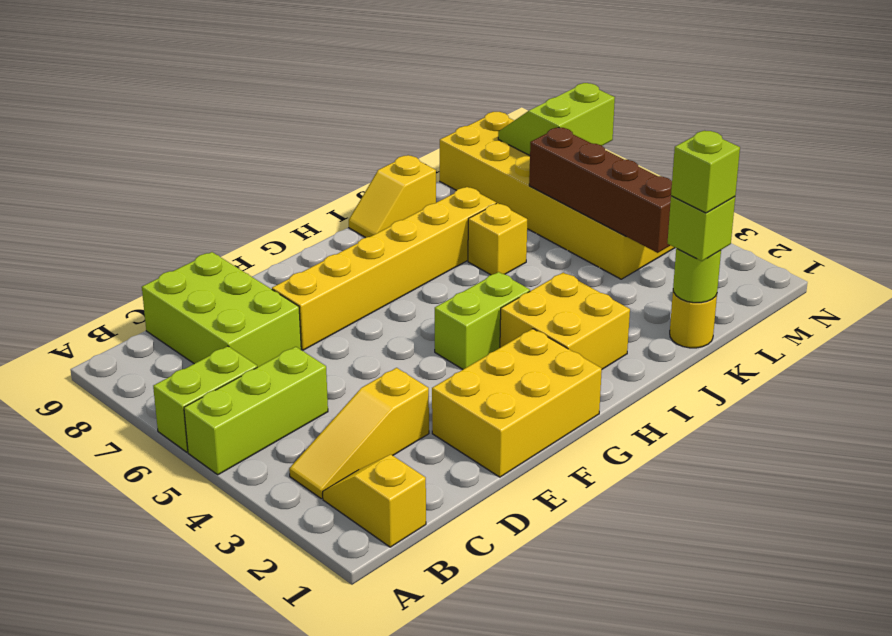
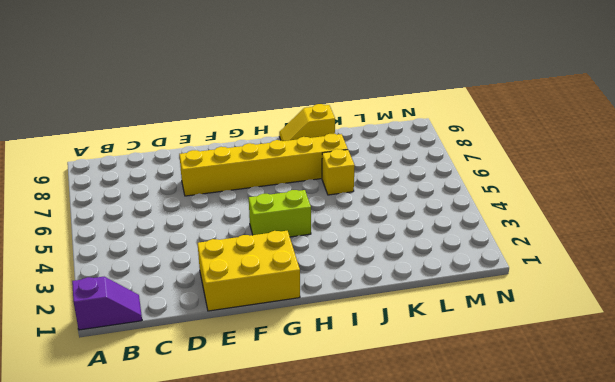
purple slope A1:B1 level 1 top A -> yellow slope B1:B2 level 1 top 1
none -> lime brick A5:C5 level 1
none -> lime brick A6:B6 level 1
none -> yellow slope B3:D3 level 1 top D

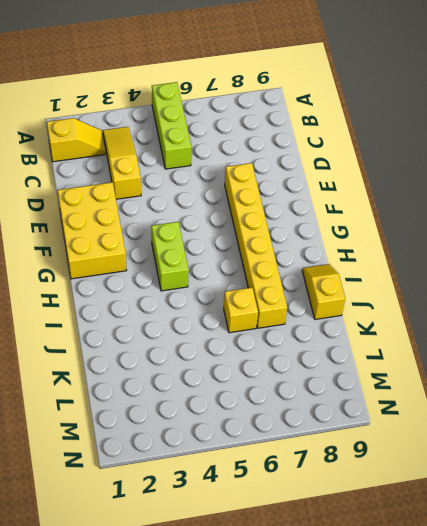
none -> lime brick A6:B6 level 1
none -> lime brick C7:D9 level 1
none -> yellow brick H2:I3 level 1

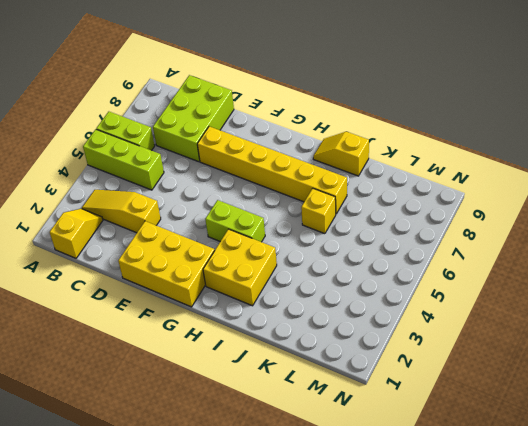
none -> yellow round brick K1 level 1
none -> yellow brick L4:M9 level 1
none -> lime round brick K1 level 2

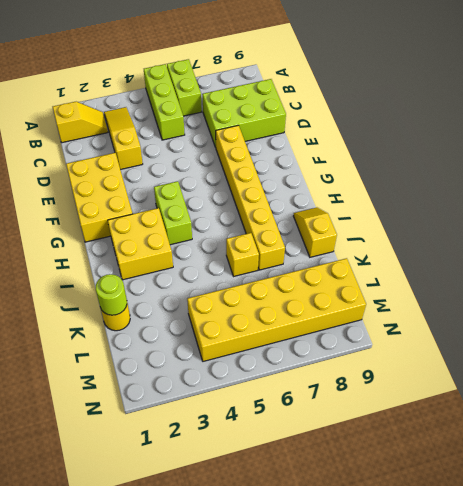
none -> brown brick L3:L6 level 2
none -> lime slope M7:N8 level 2 top 7
none -> lime brick K1 level 3

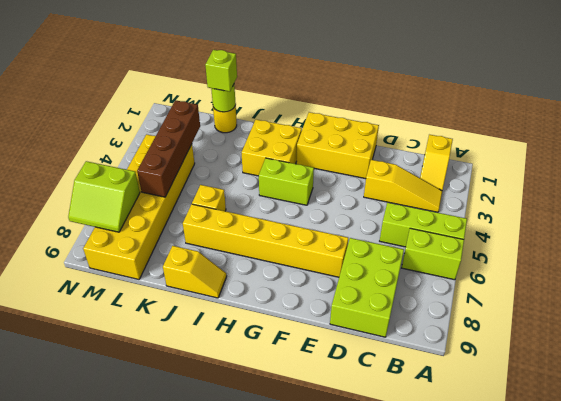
none -> lime brick K1 level 4

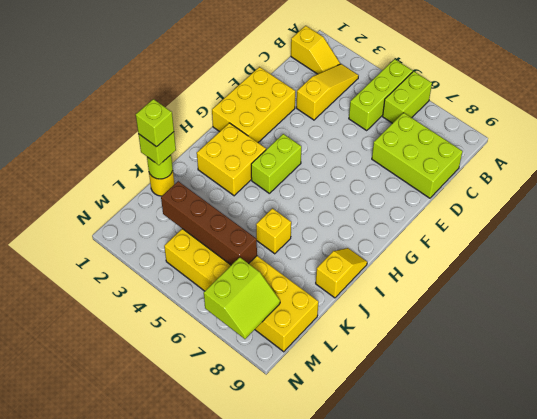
none -> yellow brick E7:J7 level 1

